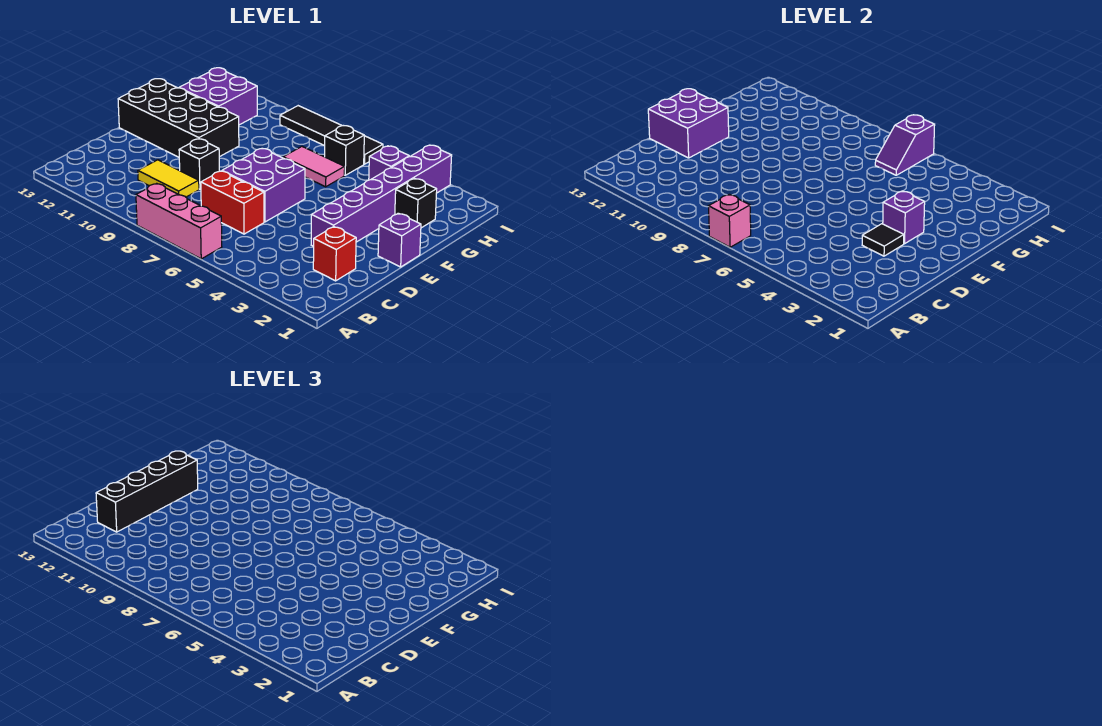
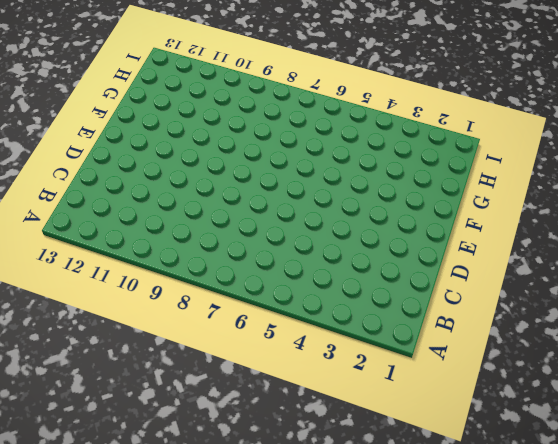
none -> pink brick A6:A8 level 1
none -> red brick C2 level 1
none -> red brick C6:C7 level 1

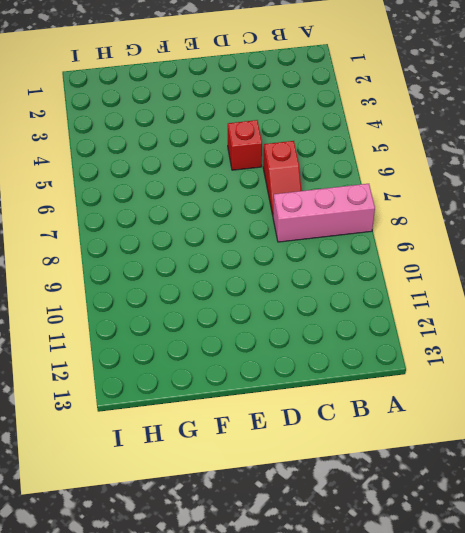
pink brick A8:C8 level 1 -> pink brick A6:A8 level 1
red slope C6:C7 level 1 top 6 -> red brick C6:C7 level 1
red brick D5 level 1 -> red brick C2 level 1
none -> yellow tile C9:C10 level 1
none -> purple brick D3:I3 level 1
none -> purple brick D6:E7 level 1

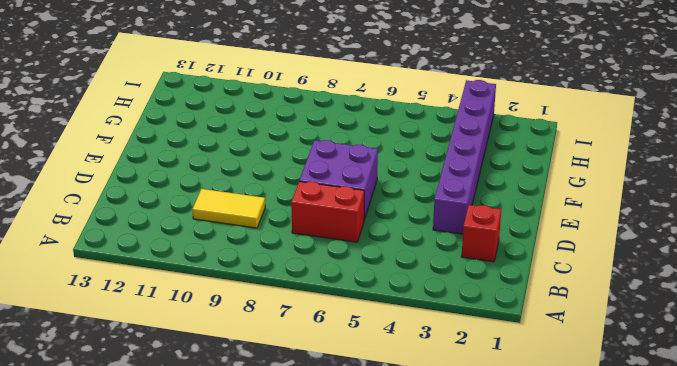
none -> pink brick A6:A8 level 1
none -> black brick D9 level 1
none -> purple brick E1 level 1

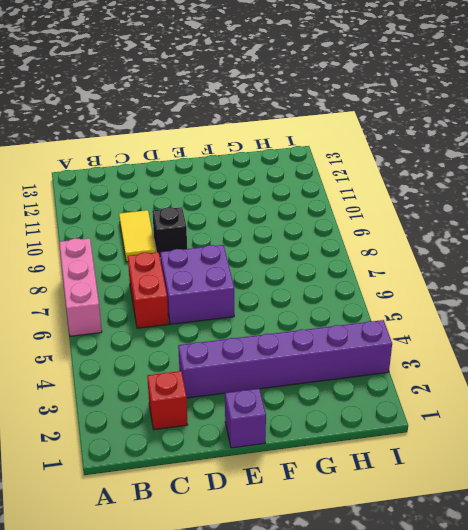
none -> black brick E10:F13 level 1
none -> black brick G2 level 1
none -> pink tile G6:G7 level 1

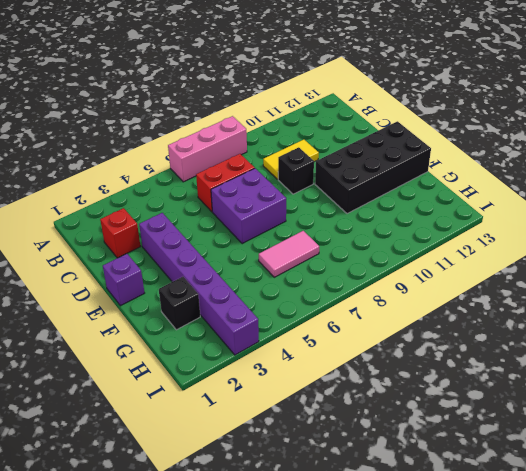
none -> purple brick G11:H12 level 1
none -> purple brick H4 level 1
none -> black brick H6 level 1

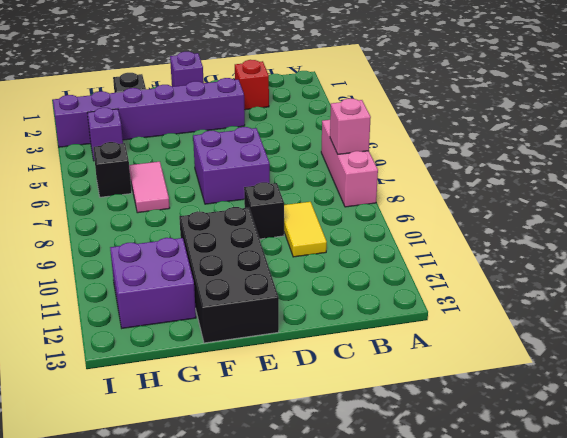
none -> red brick C6:C7 level 1
none -> black tile I6:I9 level 1
none -> black tile D3 level 2

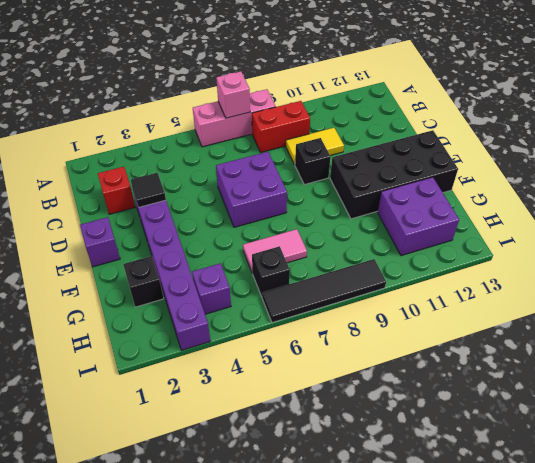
red brick B8:B9 level 1 -> red brick C6:C7 level 1
none -> purple brick D12:E13 level 2
none -> purple brick E3 level 2
none -> purple slope H6:I6 level 2 top I

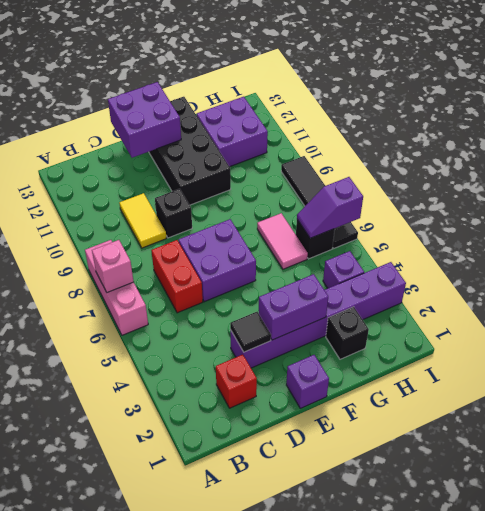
purple brick E3:F3 level 2 -> purple brick E3 level 2
none -> black brick C12:F12 level 3

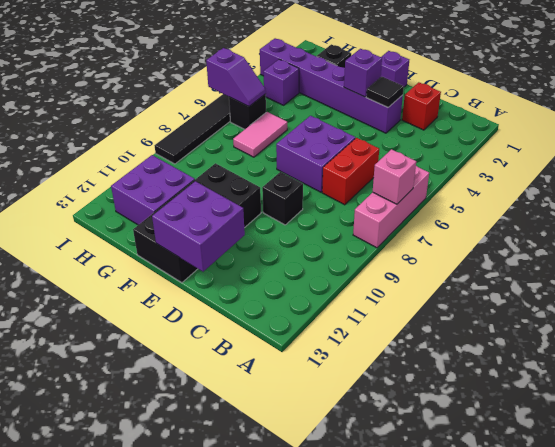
none -> yellow tile C9:C10 level 1
none -> black brick C12:F12 level 3

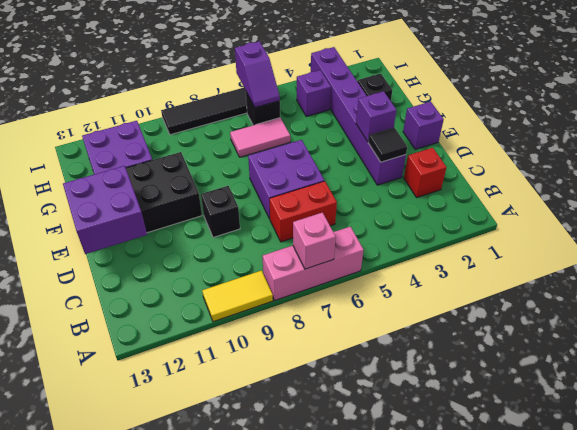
yellow tile A9:A10 level 1 -> yellow tile C9:C10 level 1
none -> black brick C12:F12 level 3

